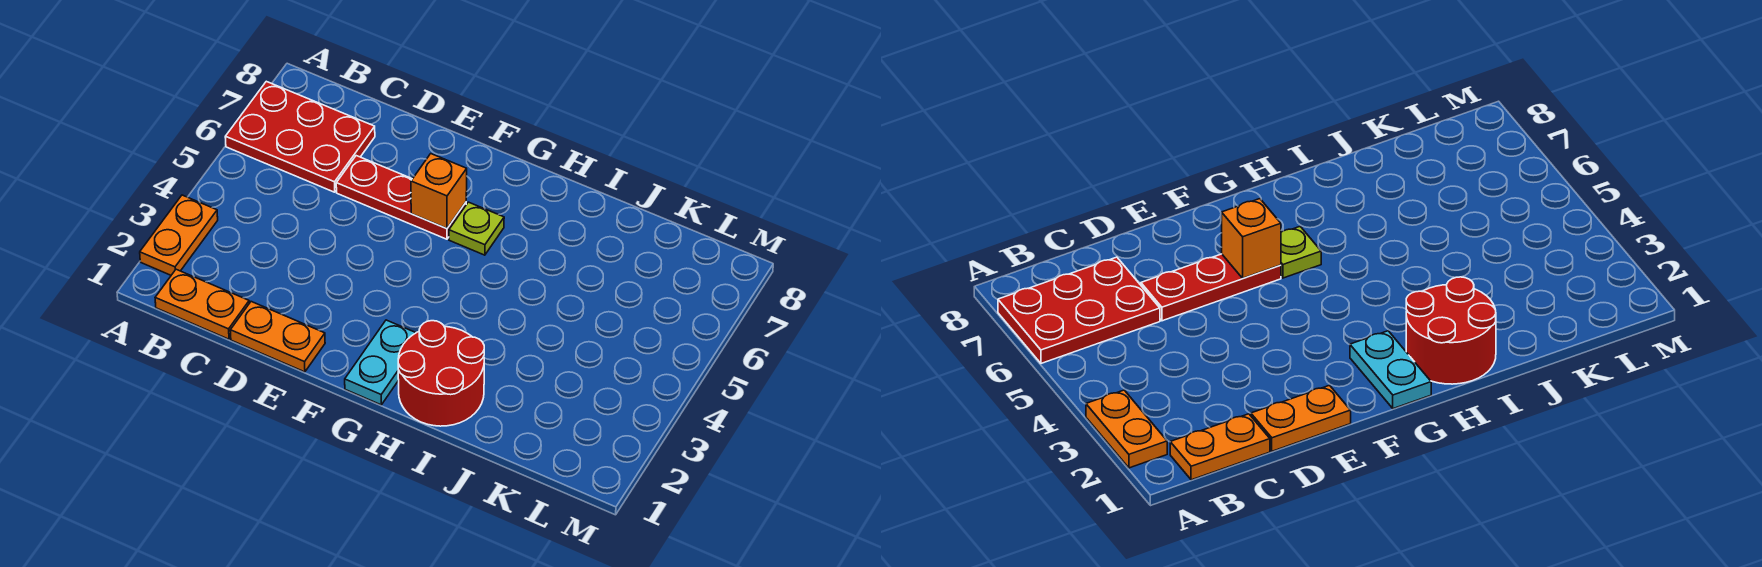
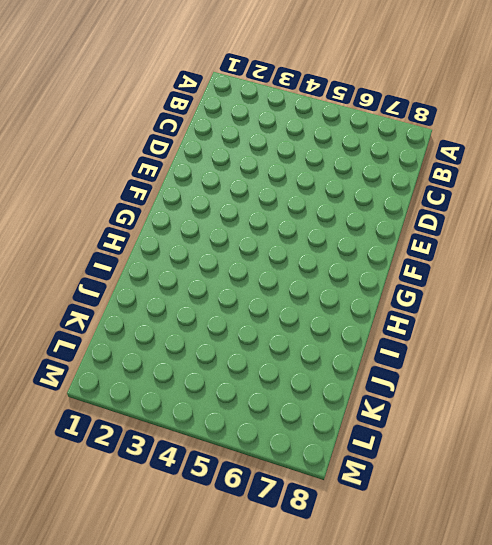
none -> orange plate A2:A3 level 1
none -> red plate A6:C7 level 1

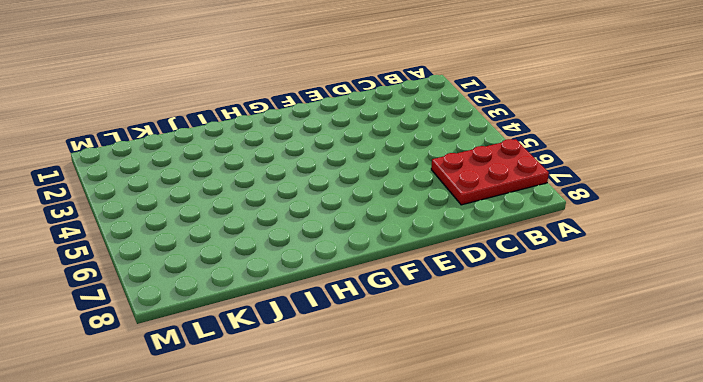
none -> orange plate A2:A3 level 1
none -> orange plate B1:C1 level 1

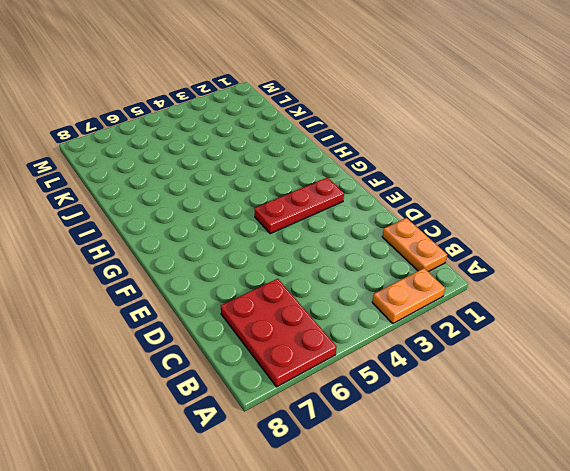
red plate F2:F4 level 1 -> red plate D6:F6 level 1
none -> orange plate D1:E1 level 1
none -> cyan plate G1:G2 level 1

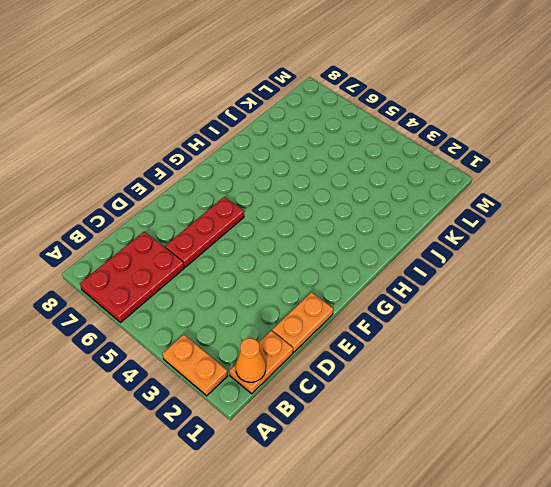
orange cone B1 level 2 -> none
none -> cyan plate G1:G2 level 1
none -> lime plate G6 level 1

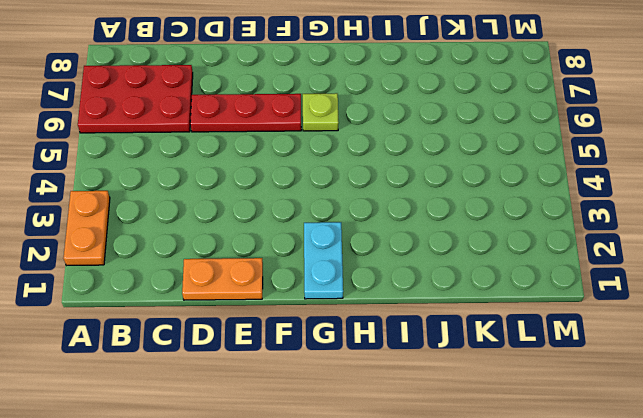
none -> orange plate B1:C1 level 1
none -> red round brick H1:I2 level 1

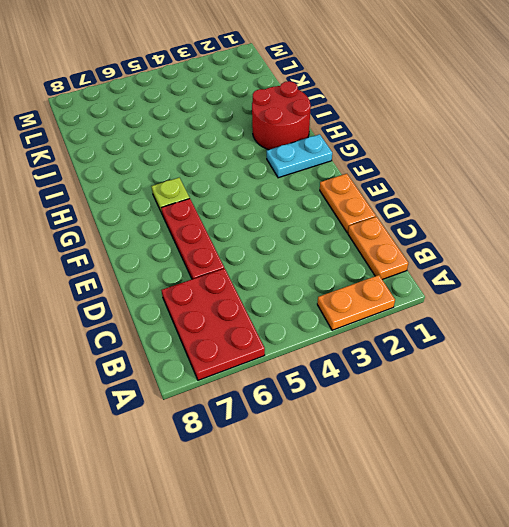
none -> orange brick F6 level 2

